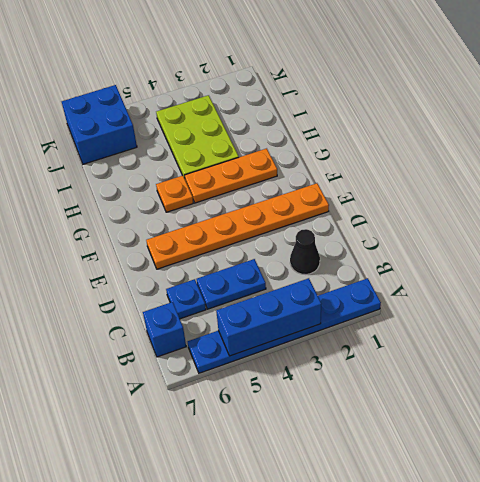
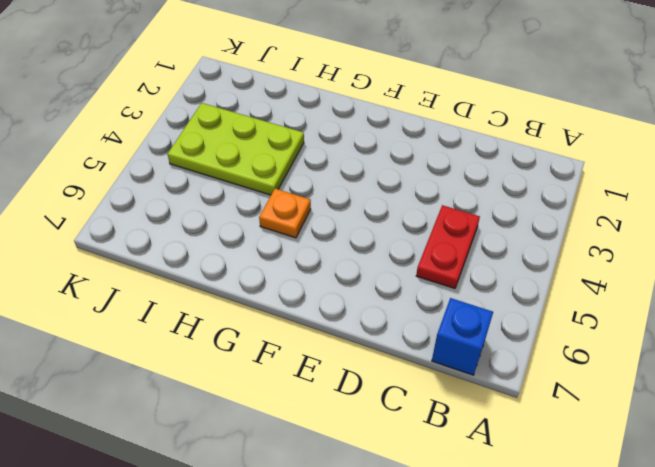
red plate C4:C5 level 1 -> blue plate C4:C5 level 1
none -> blue plate A1:A6 level 1
none -> black cone C2 level 1

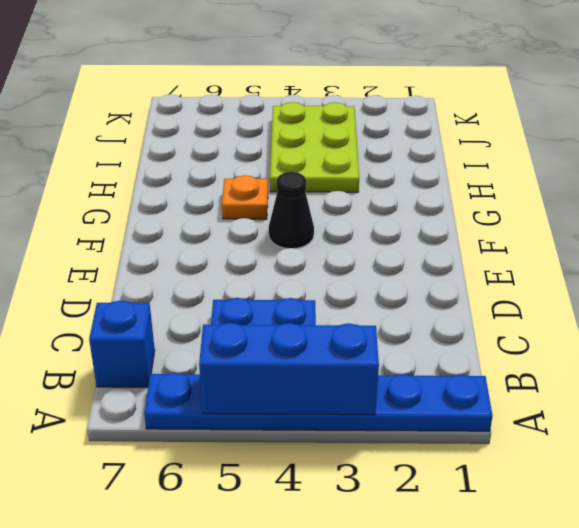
black cone F4 level 1 -> black cone C2 level 1
none -> blue plate C6 level 1
none -> orange plate E1:E6 level 1

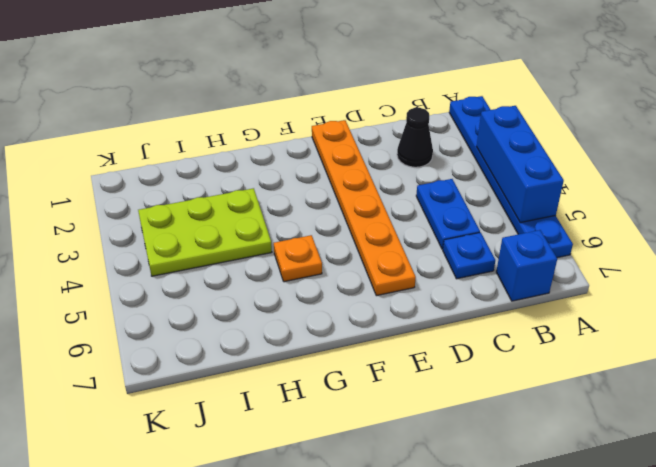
none -> orange plate G2:G4 level 1
none -> blue brick J6:K7 level 1

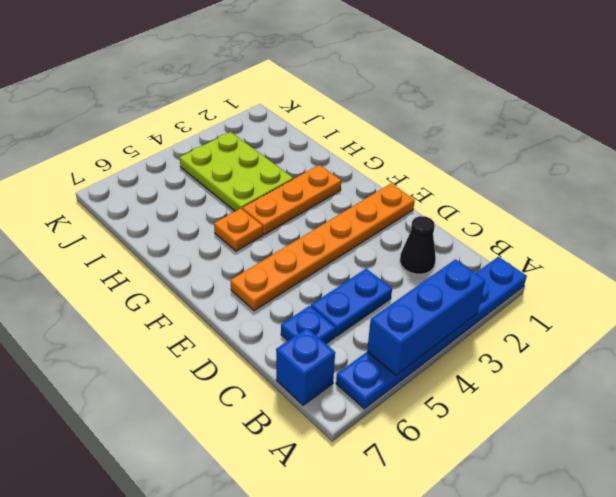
none -> blue brick J6:K7 level 1

